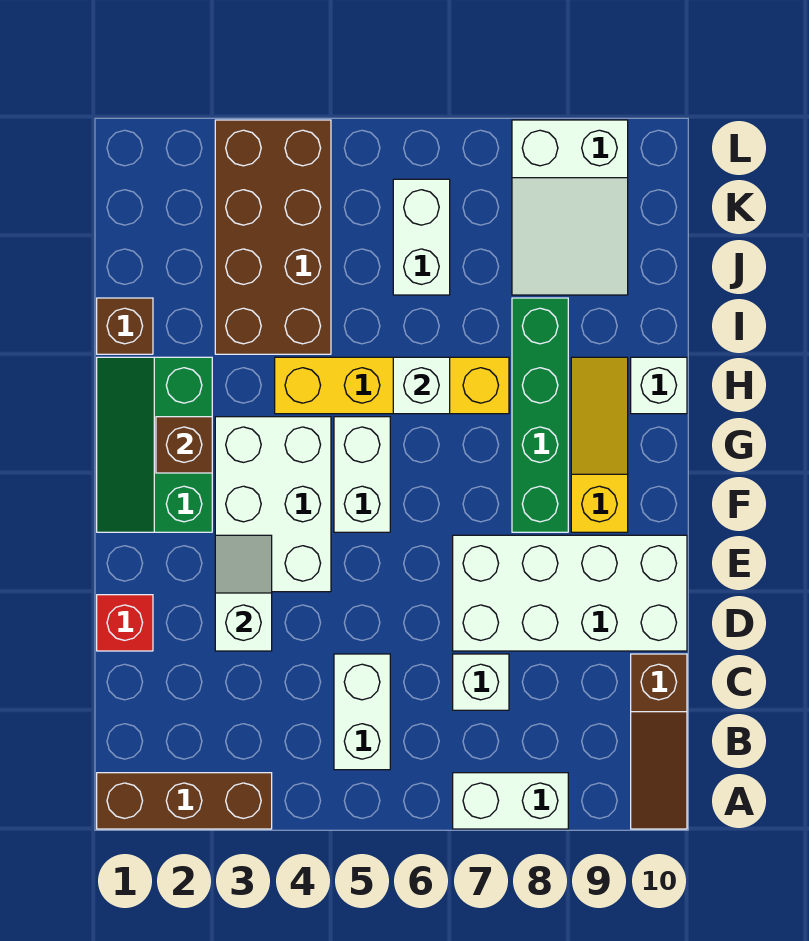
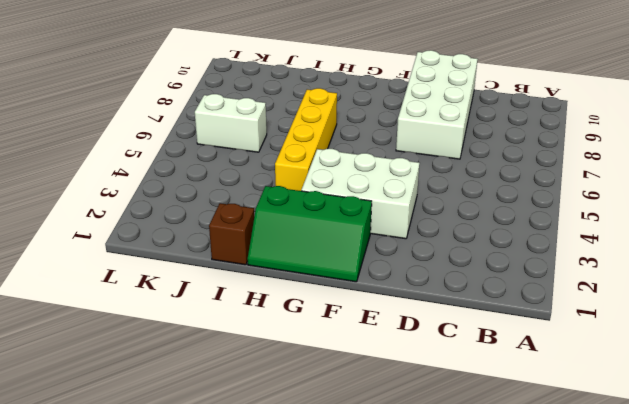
none -> brown brick A1:A3 level 1
none -> white brick A7:A8 level 1
none -> brown slope A10:C10 level 1 top C

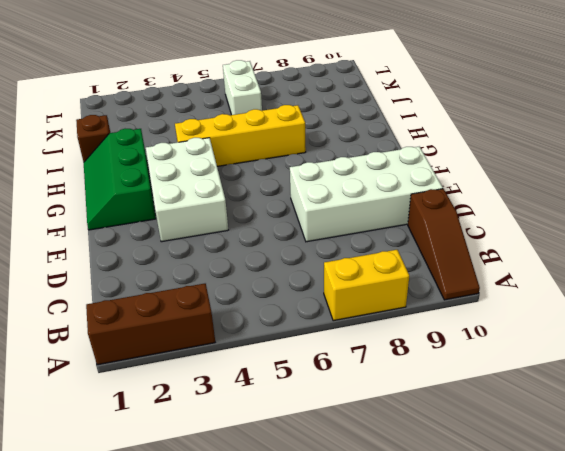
yellow brick A7:A8 level 1 -> white brick A7:A8 level 1
none -> white brick B5:C5 level 1
none -> white brick C7 level 1
none -> red brick D1 level 1

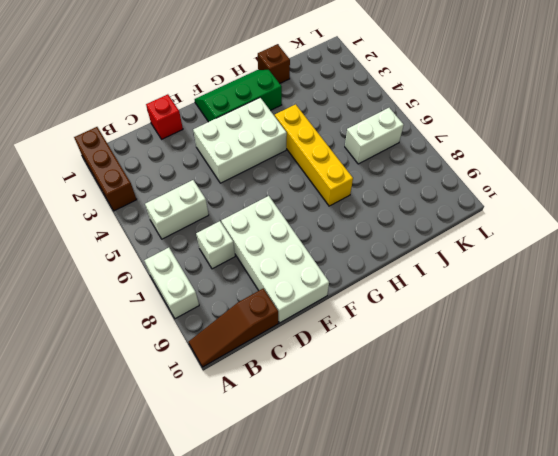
none -> white brick F5:G5 level 1
none -> green brick F8:I8 level 1
none -> yellow slope F9:H9 level 1 top F

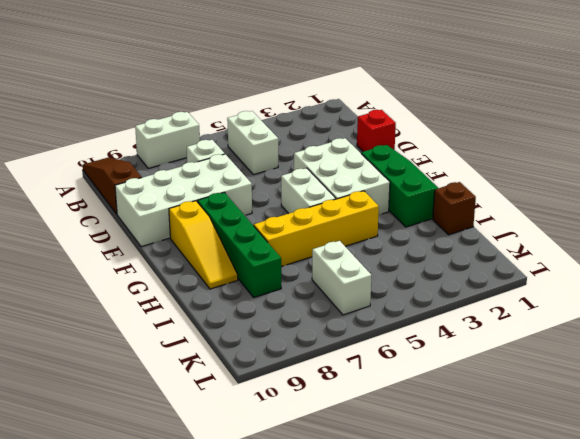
none -> brown brick A1:A3 level 1
none -> white brick H10 level 1
none -> brown brick I3:L4 level 1

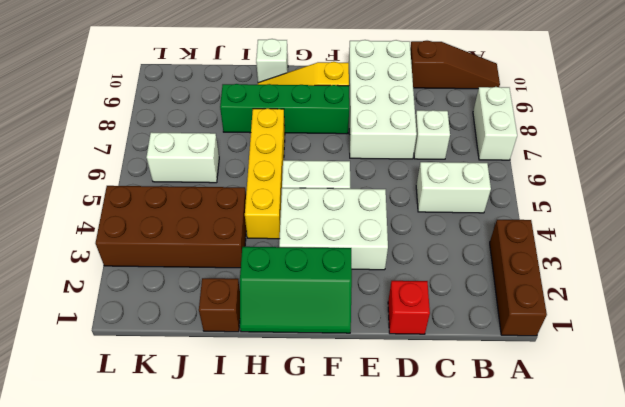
none -> white slope J8:L9 level 1 top L
none -> white slope D3:E3 level 2 top D
none -> brown brick G2 level 2

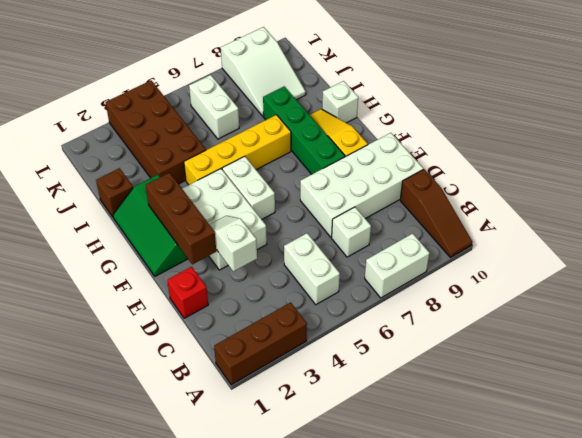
brown brick E2:G2 level 2 -> brown brick G2 level 2
none -> white brick H6 level 2

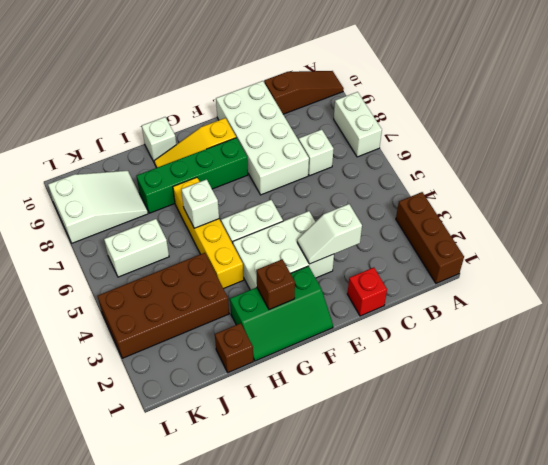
none -> white brick B5:C5 level 1

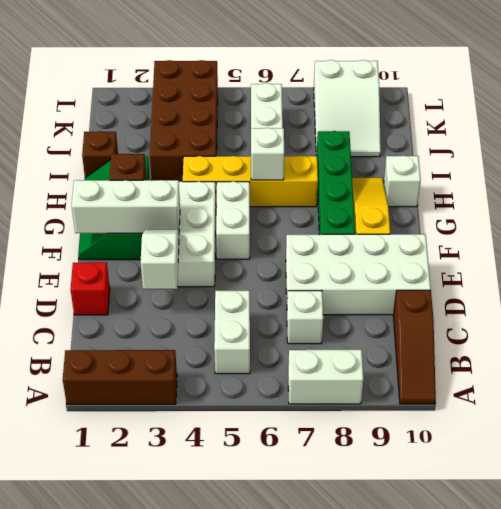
white brick F1:F3 level 2 -> none

